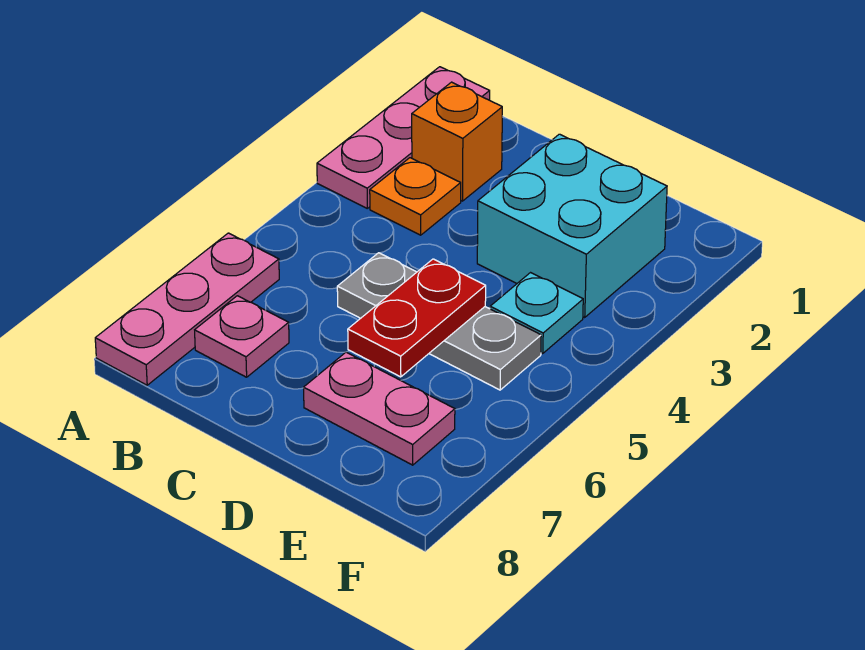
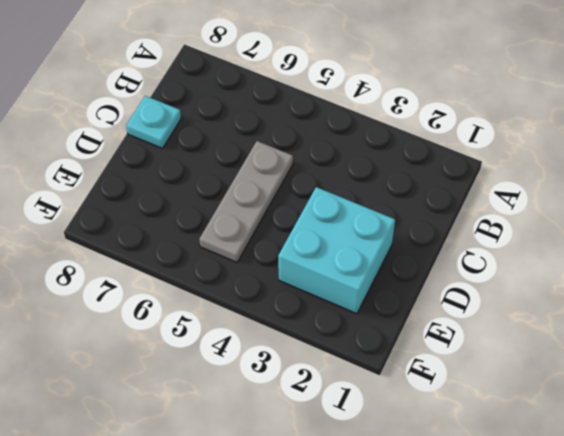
cyan plate C8 level 1 -> cyan plate E4 level 1
none -> pink plate A1:A3 level 1
none -> pink plate A6:A8 level 1

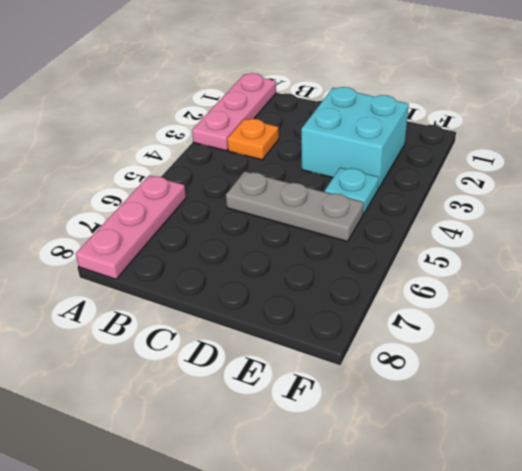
none -> orange brick B2 level 1
none -> pink plate B7 level 1

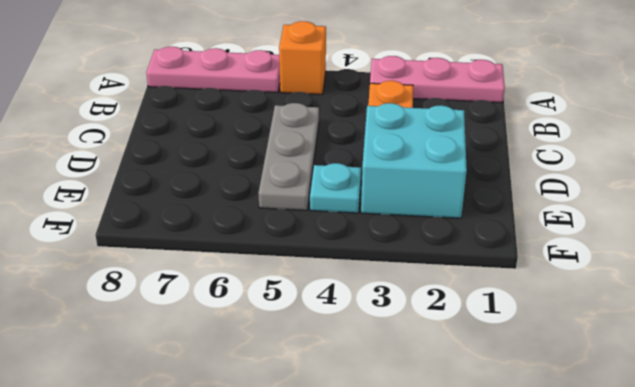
orange brick A5 level 1 -> orange brick B2 level 1
none -> pink plate B7 level 1
none -> pink plate D7:E7 level 1

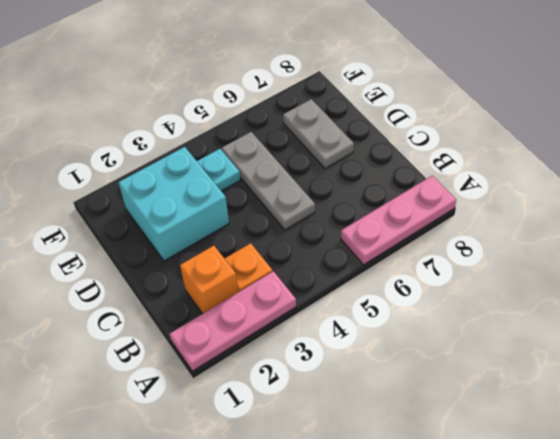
grey plate D7:E7 level 1 -> pink plate D7:E7 level 1
none -> pink plate B7 level 1
none -> red plate D5:D6 level 2

